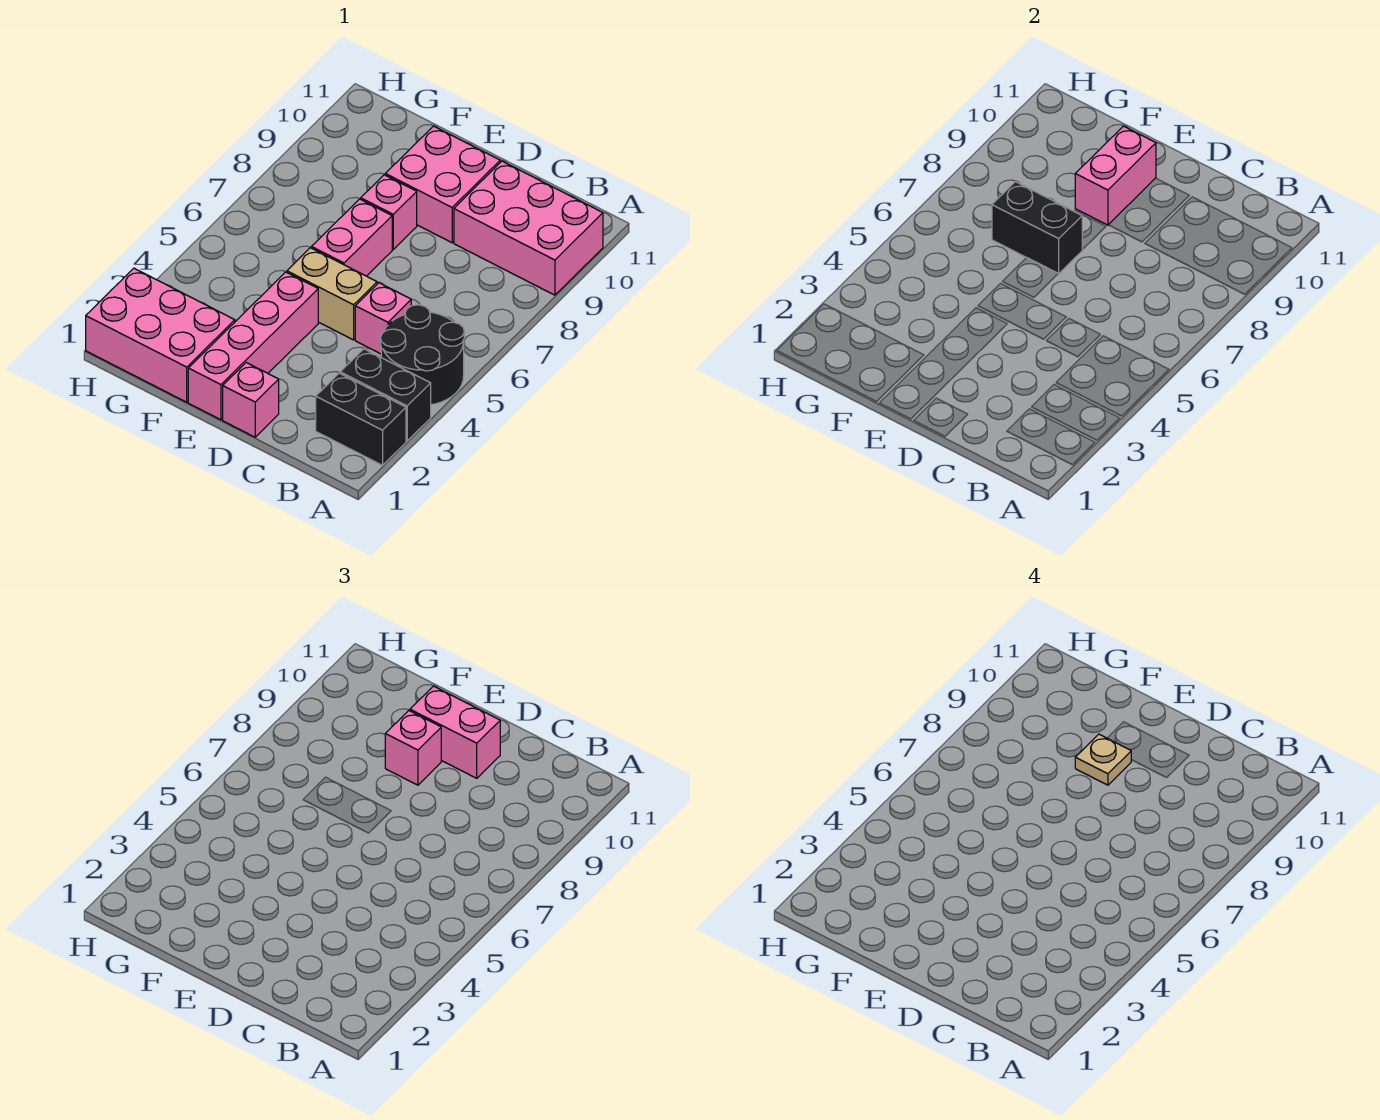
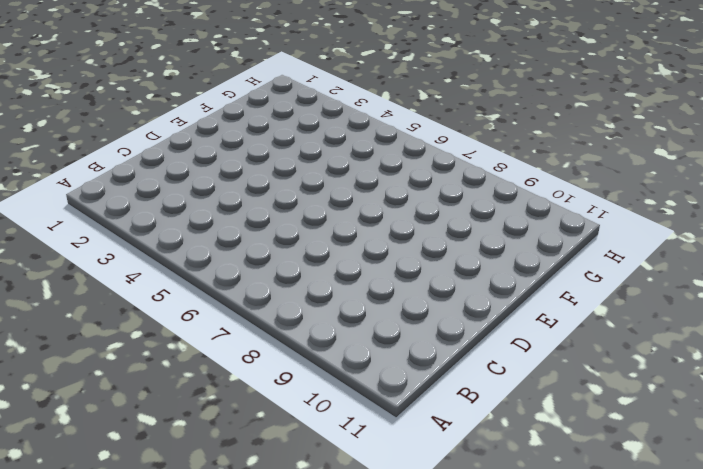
none -> black brick A2:B2 level 1
none -> black brick A3:B3 level 1
none -> black round brick A4:B5 level 1

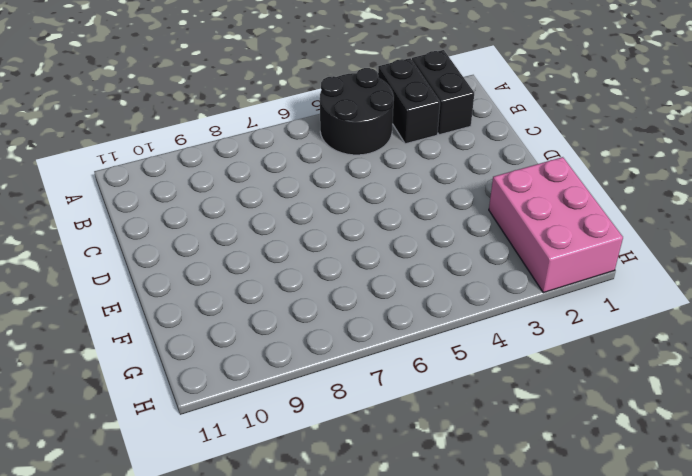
none -> pink brick A9:C10 level 1
none -> pink brick C5 level 1
none -> pink brick D1 level 1

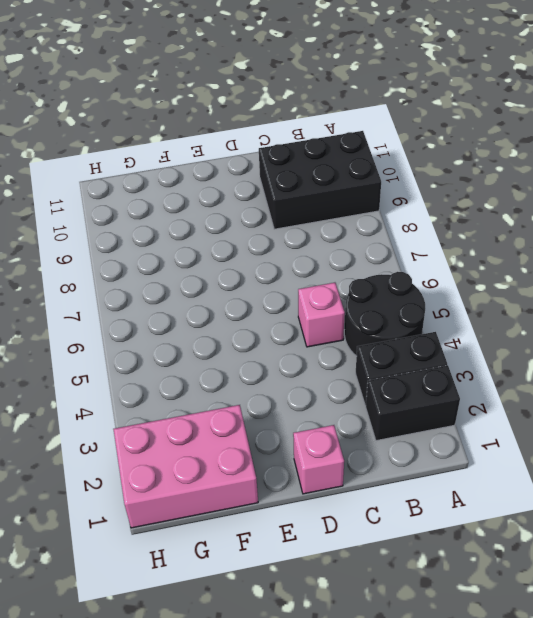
black brick A9:C10 level 1 -> pink brick A9:C10 level 1
none -> tan brick D5:E5 level 1
none -> pink brick D9:E10 level 1
none -> pink brick E1:E4 level 1

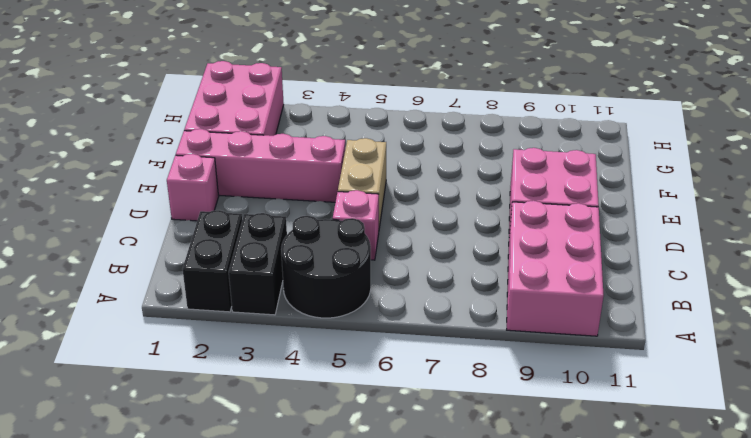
none -> pink brick E6:E7 level 1
none -> pink brick E8 level 1
none -> black brick E7:F7 level 2

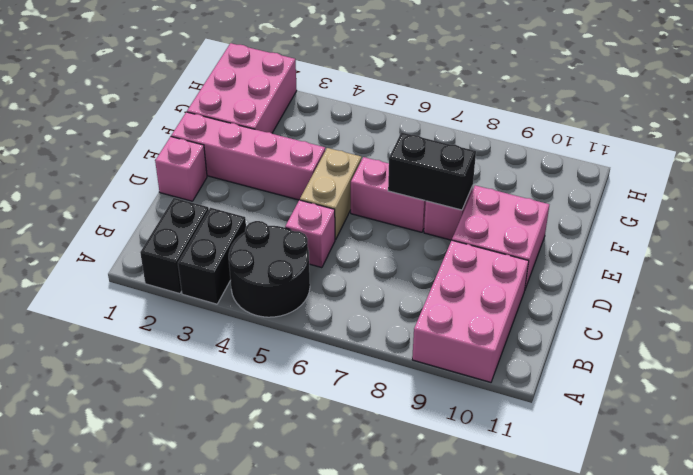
black brick E7:E8 level 2 -> black brick E7:F7 level 2
none -> pink brick E9:E10 level 2
none -> pink brick D10:E10 level 3
none -> pink brick E9 level 3

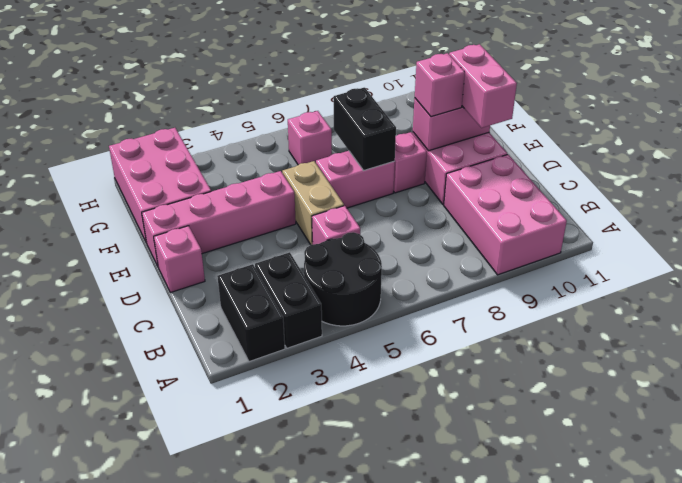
pink brick G6 level 1 -> none
none -> tan plate E9 level 4

